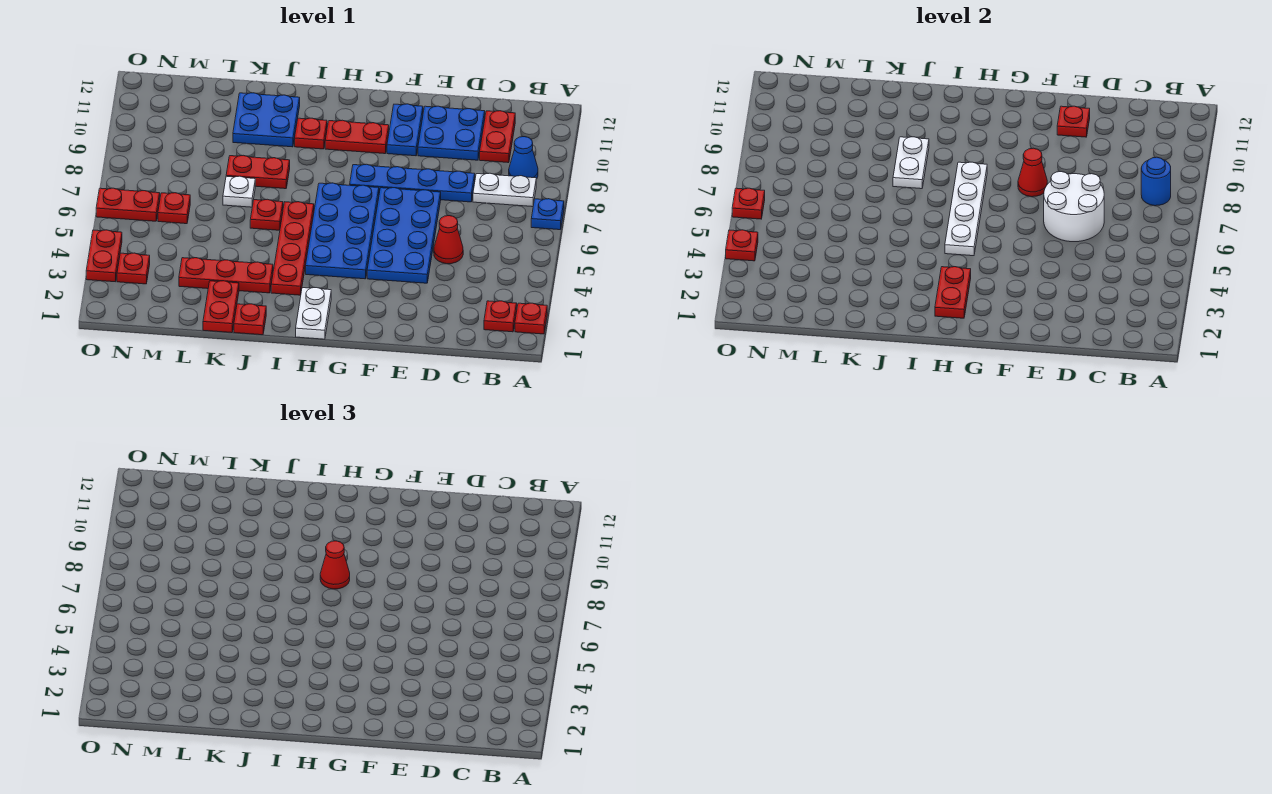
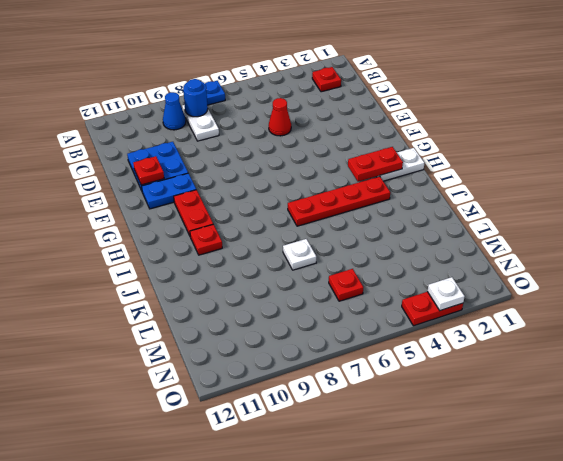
white plate O3 level 2 -> none
none -> red plate A2 level 1
none -> red plate C10:C11 level 1
none -> blue plate D8:G8 level 1
none -> blue plate E4:F7 level 1

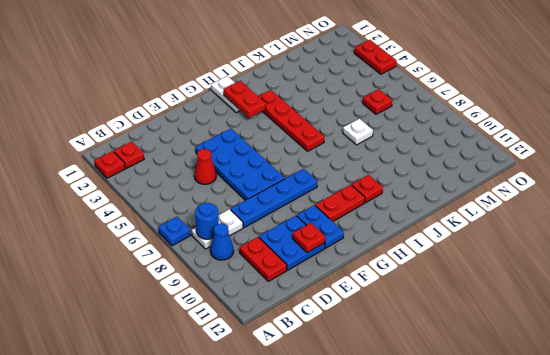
none -> blue plate G4:H7 level 1
none -> red plate J1 level 1
none -> red plate J3:L3 level 1
none -> red plate J6 level 1

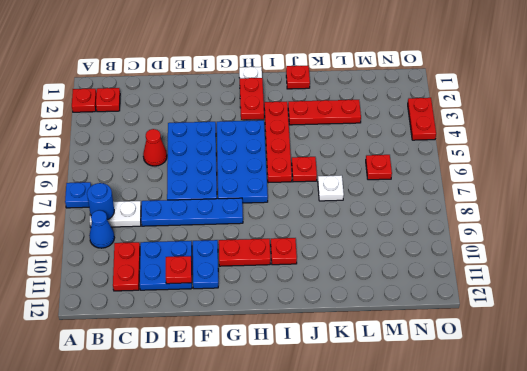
none -> red plate J8:K8 level 1
none -> blue plate J10:K11 level 1
none -> red plate K1:K2 level 1
none -> red plate N3 level 1

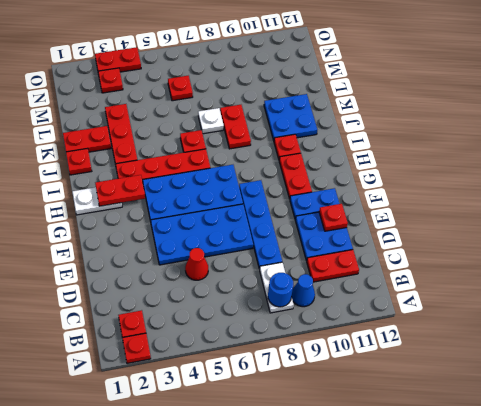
none -> blue plate A7 level 1
none -> red plate N6:O6 level 1
none -> white round brick D6:E7 level 2
none -> red cone F8 level 2

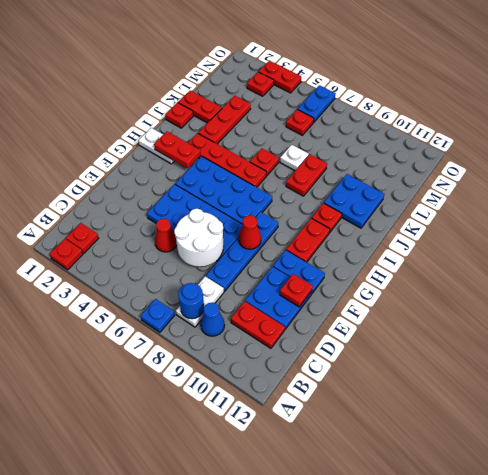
blue plate N6:O6 level 1 -> red plate N6:O6 level 1
none -> white plate H5:H8 level 2
none -> white plate J8:J9 level 2
none -> red plate O4 level 2
none -> red plate O6 level 2

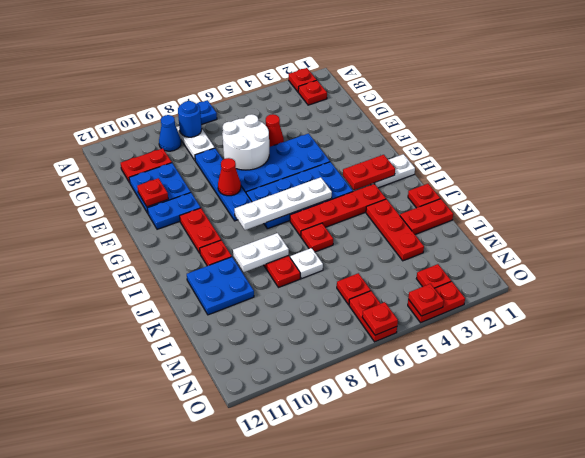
none -> red cone H8 level 3

